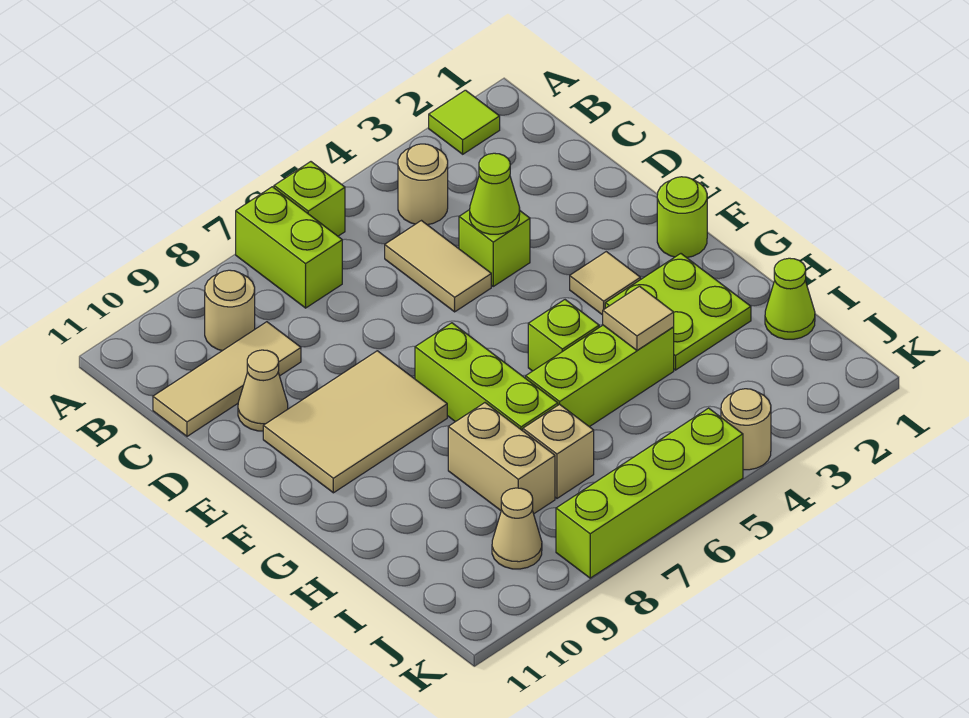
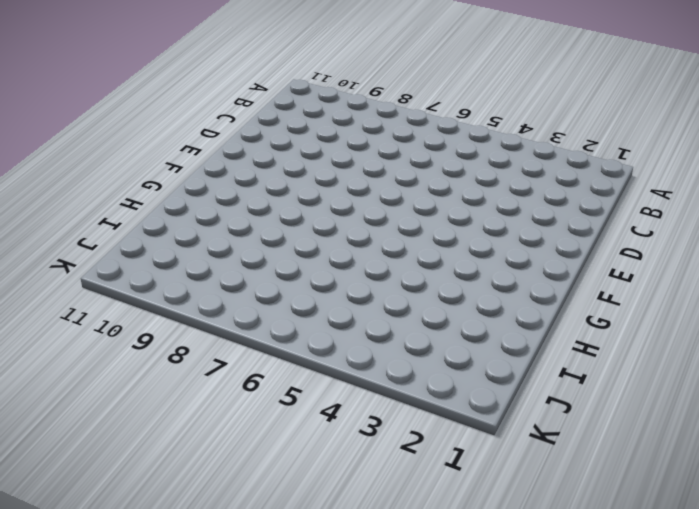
none -> lime tile A2 level 1
none -> lime brick A6 level 1
none -> lime brick A7:B7 level 1

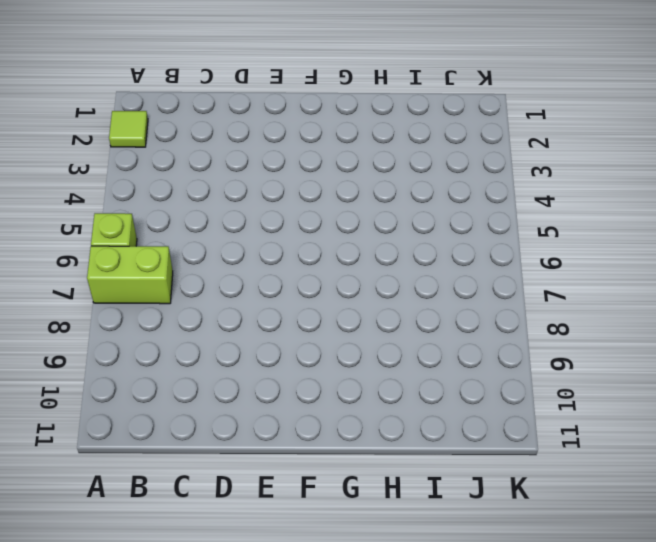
none -> tan round brick B4 level 1
none -> tan round brick B9 level 1
none -> tan tile C5:D5 level 1

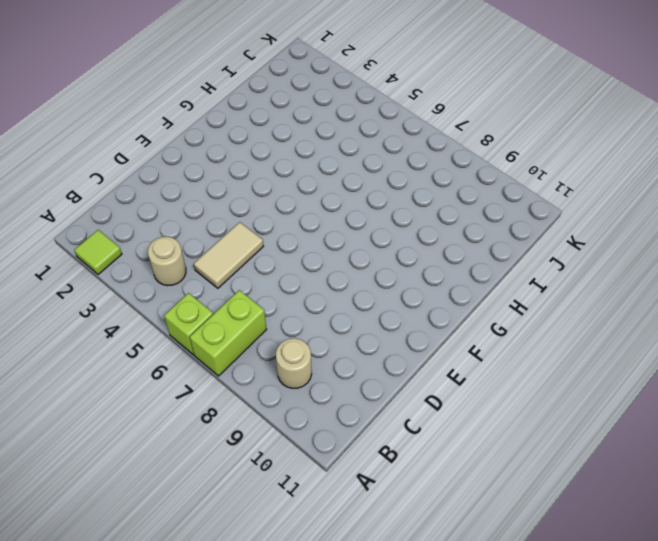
none -> tan tile C9:C11 level 1
none -> lime brick D4 level 1
none -> tan cone D10 level 1

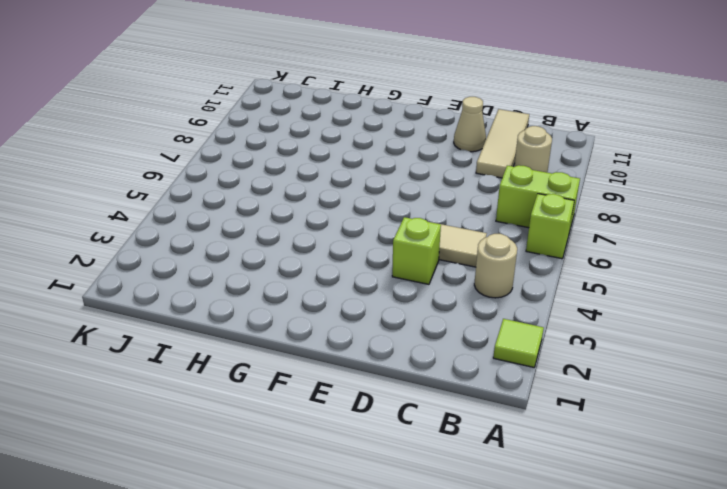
none -> tan tile E8:F10 level 1
none -> lime round brick F1 level 1
none -> tan tile F3 level 1

